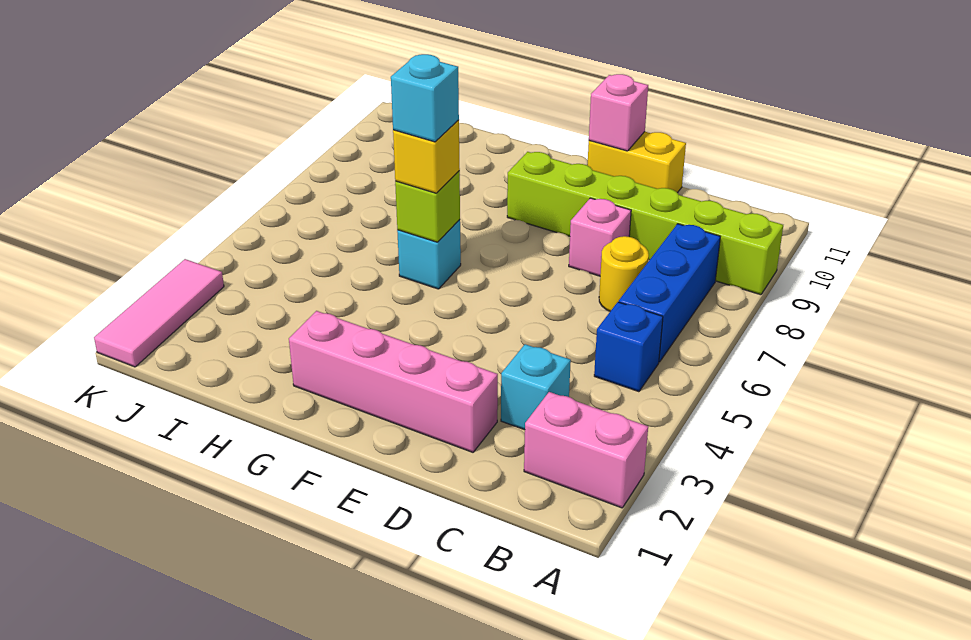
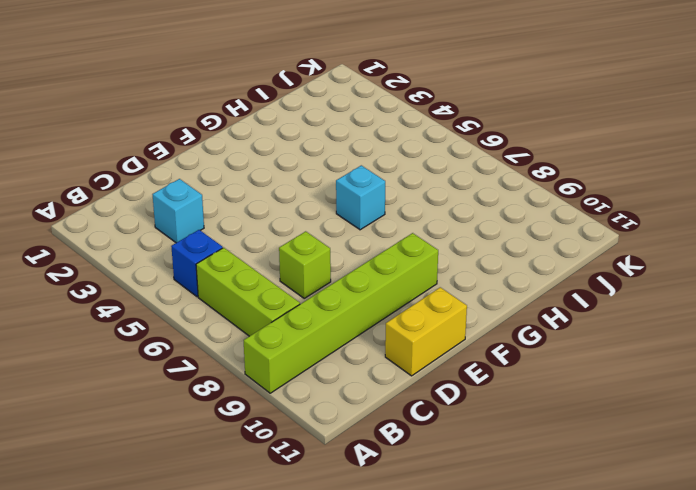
lime brick B6:B8 level 1 -> blue brick B6:B8 level 1
lime brick D7 level 1 -> lime brick G6 level 2
none -> pink brick A2:B2 level 1
none -> yellow round brick C7 level 1
none -> pink brick D2:G2 level 1

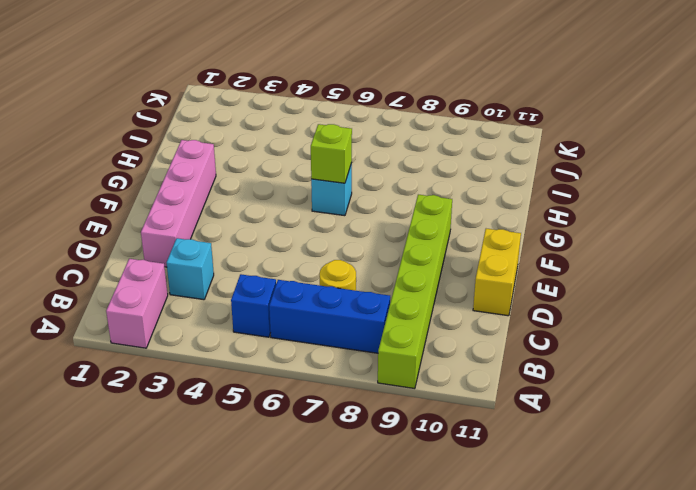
none -> pink brick D8 level 1
none -> pink tile K1:K3 level 1
none -> pink brick E11 level 2

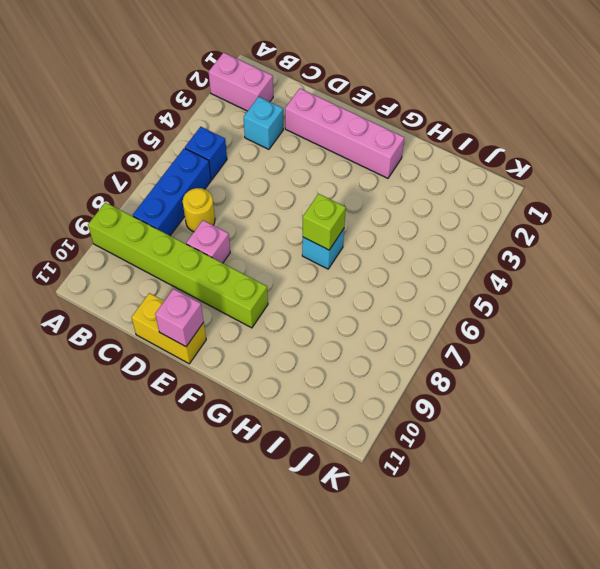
none -> pink tile K1:K3 level 1
none -> yellow brick G6 level 3
none -> cyan brick G6 level 4

